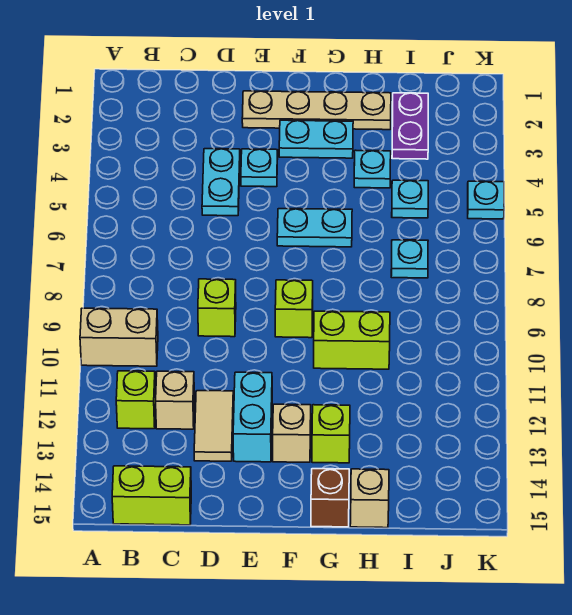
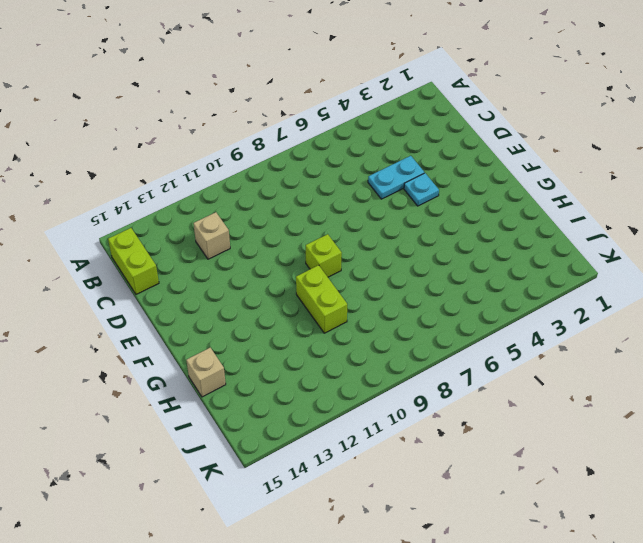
none -> tan brick A10:B10 level 1
none -> lime brick B12 level 1
none -> lime brick D9 level 1

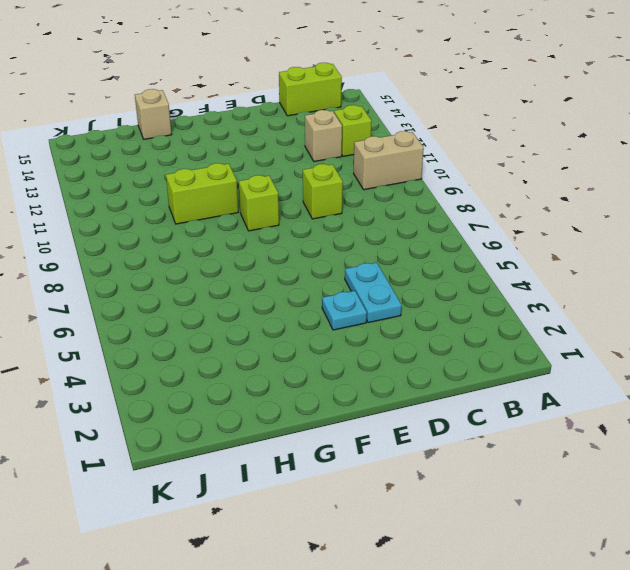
none -> tan tile D12:D13 level 1
none -> tan plate E2:H2 level 1
none -> cyan brick E12:E13 level 1

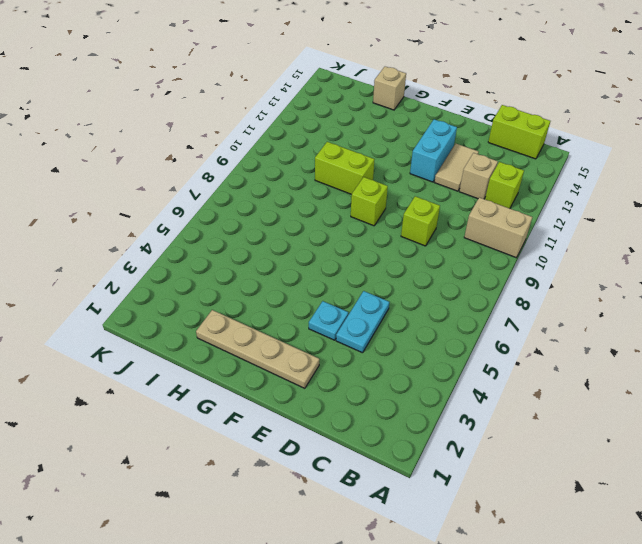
none -> cyan plate F3:G3 level 1
none -> cyan plate F6:G6 level 1
none -> tan brick F13 level 1

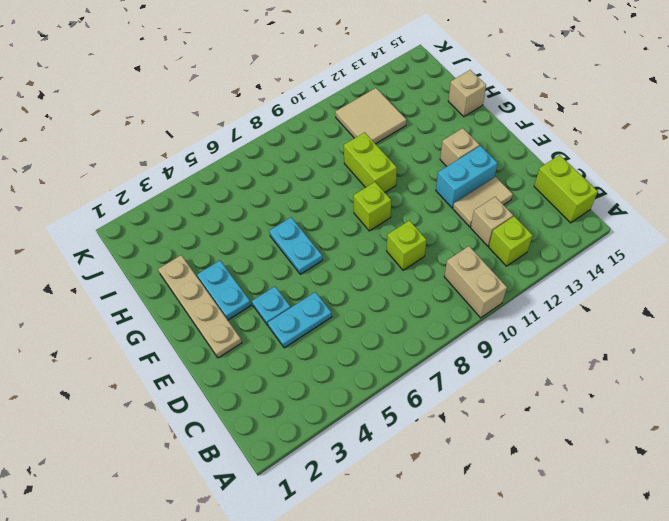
tan tile I11:J12 level 1 -> none
none -> lime brick G13 level 1
none -> brown brick G15 level 1
none -> cyan plate H4 level 1

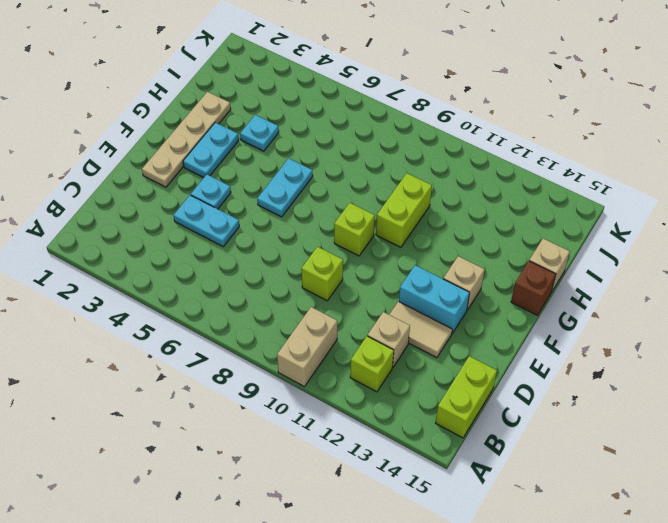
none -> lime brick G13 level 1
none -> purple plate I2:I3 level 1
none -> cyan plate I5 level 1

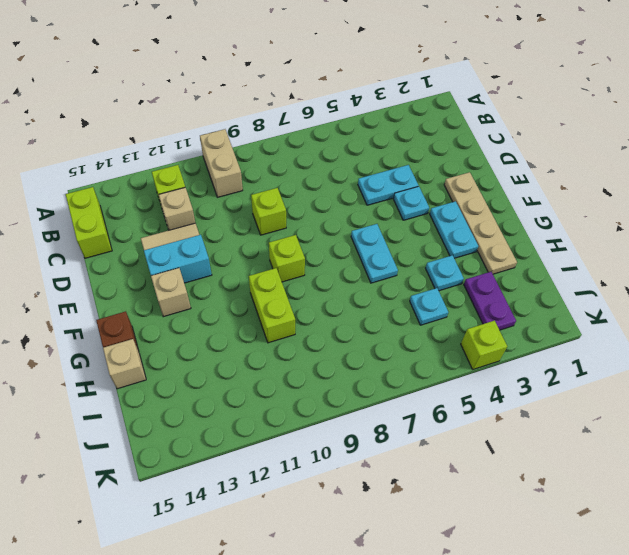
purple plate I3:J3 level 1 -> purple plate I2:I3 level 1
lime brick K4 level 1 -> lime brick G13 level 1
none -> cyan plate I7 level 1
none -> cyan plate K5 level 1

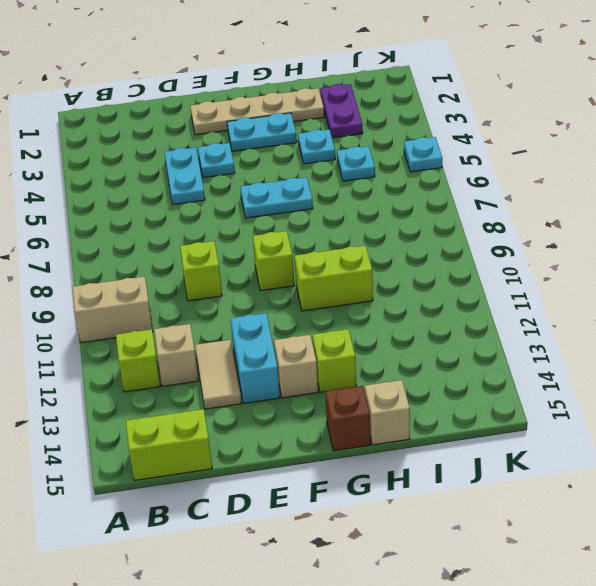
none -> cyan plate I7 level 1

